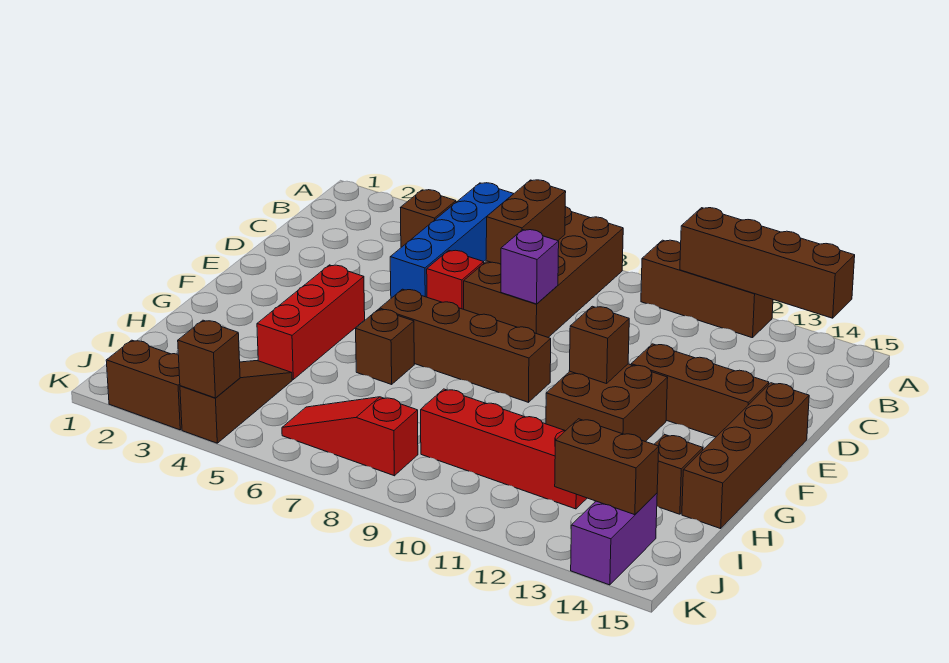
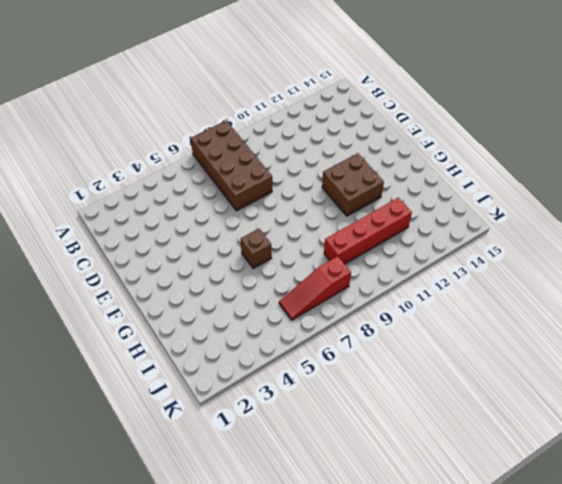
none -> blue brick A5:D5 level 1
none -> brown brick A10:A12 level 1
none -> brown brick B4 level 1

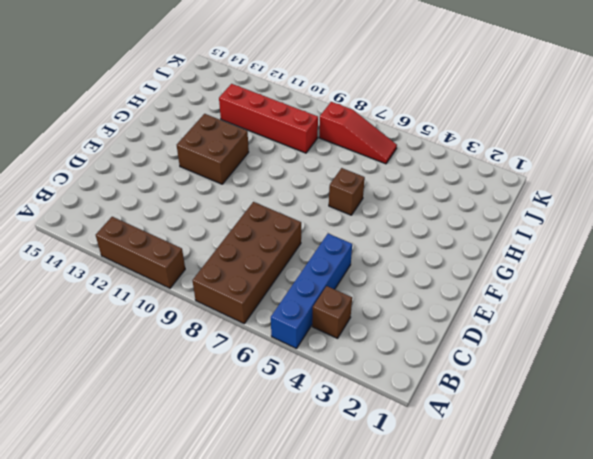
none -> red brick D6 level 1
none -> brown brick E12:E14 level 1
none -> brown brick E15:H15 level 1

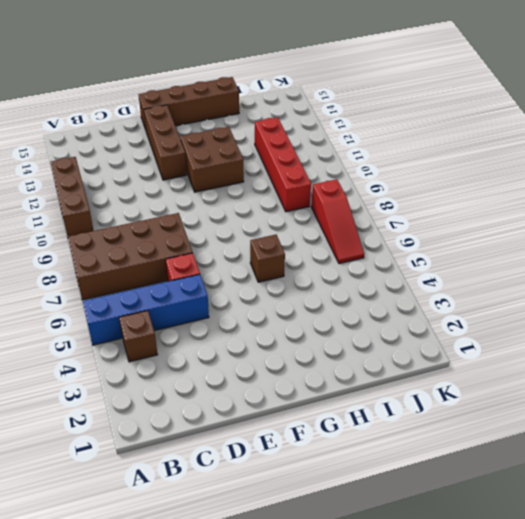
none -> red brick F4:H4 level 1
none -> brown brick F6:F9 level 1
none -> brown brick H14 level 1

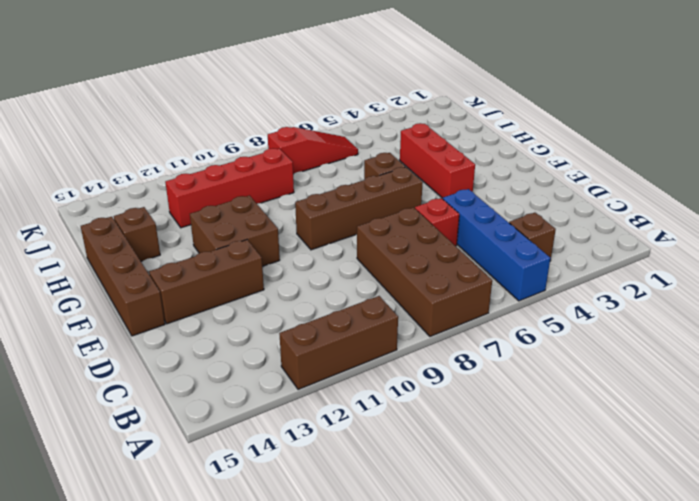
none -> brown slope I4:K4 level 1 top K
none -> purple brick J14:K14 level 1
none -> brown brick K2:K3 level 1

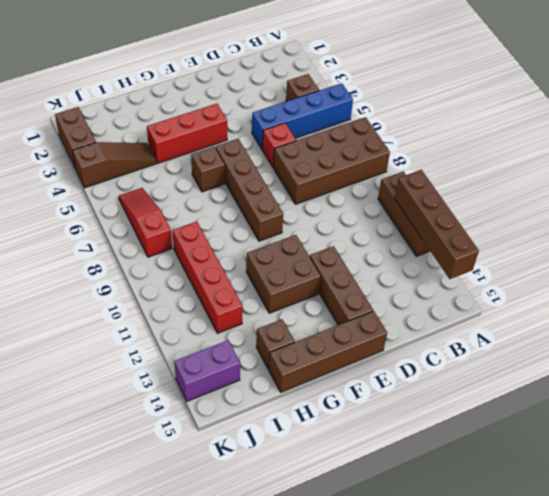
none -> brown brick B7:C7 level 2
none -> purple brick D8 level 2
none -> brown brick F11 level 2

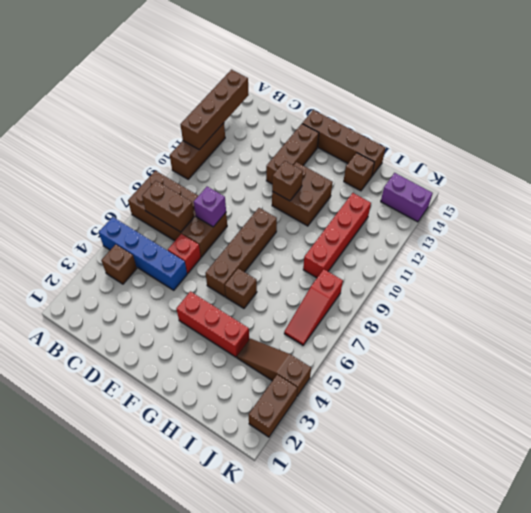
none -> brown brick J13:J14 level 2
none -> brown brick K4 level 2

